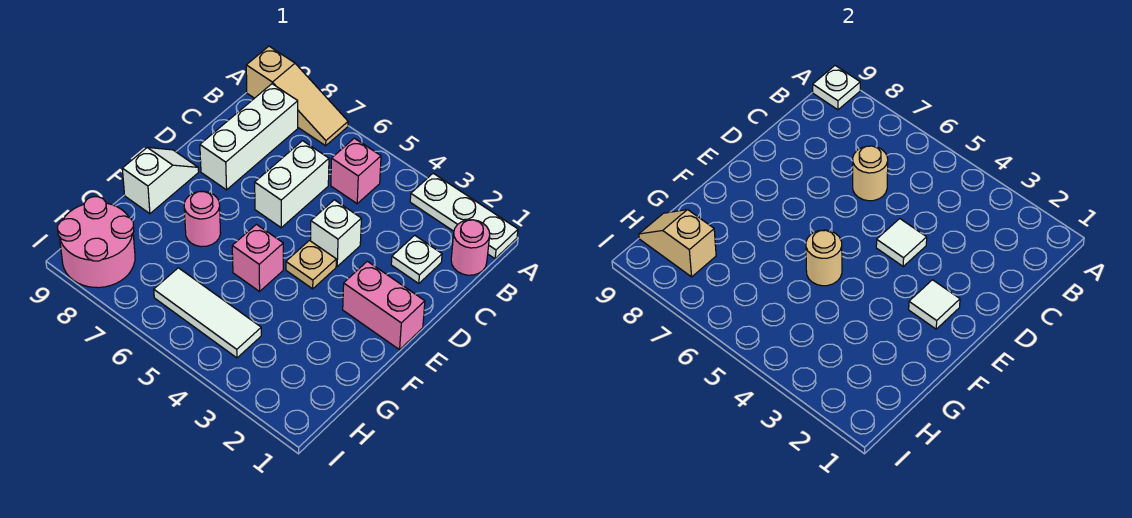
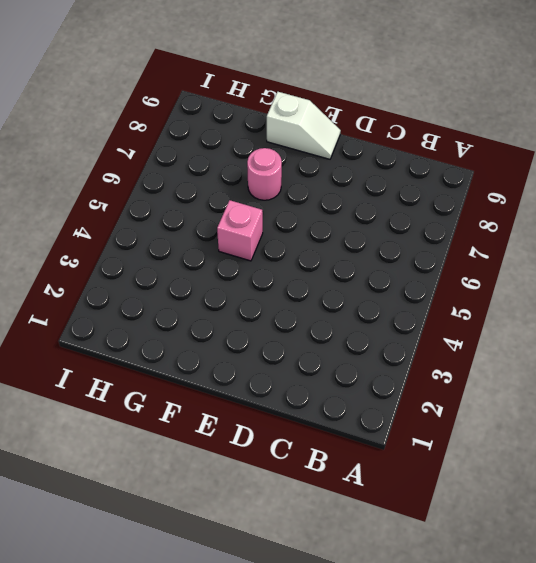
none -> white plate A1:A3 level 1
none -> tan slope A7:A9 level 1 top 9
none -> pink round brick B1 level 1

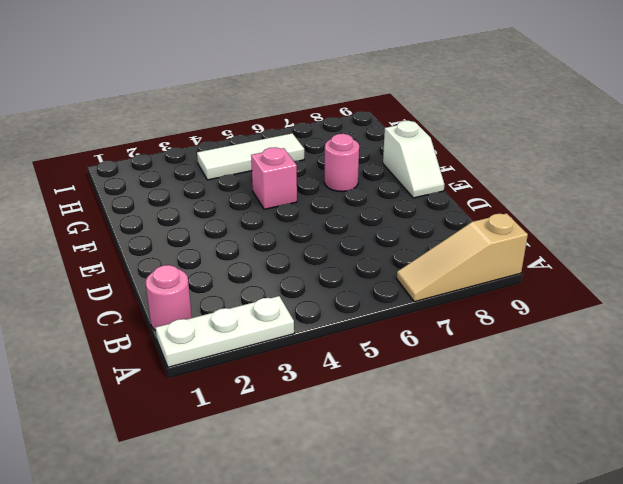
none -> pink brick B5 level 1
none -> white brick B8:D8 level 1
none -> white plate C2 level 1

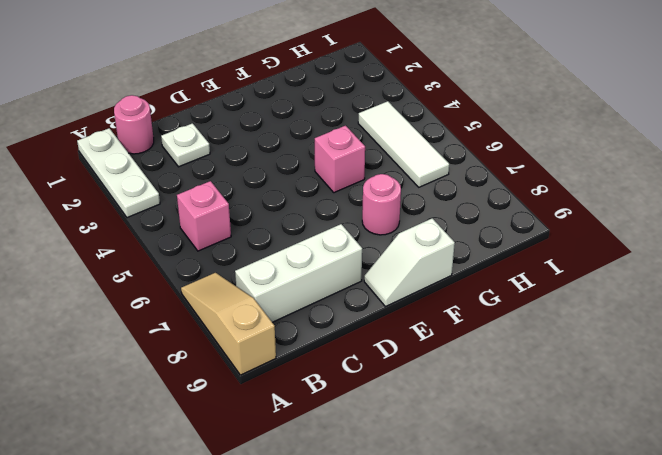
none -> white brick C6:D6 level 1
none -> white brick D4 level 1
none -> pink brick E1:E2 level 1

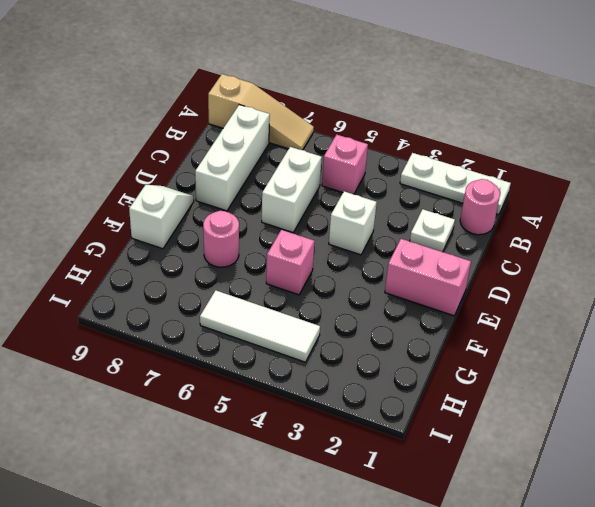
none -> tan plate E4 level 1
none -> pink round brick H8:I9 level 1
none -> white plate A9 level 2

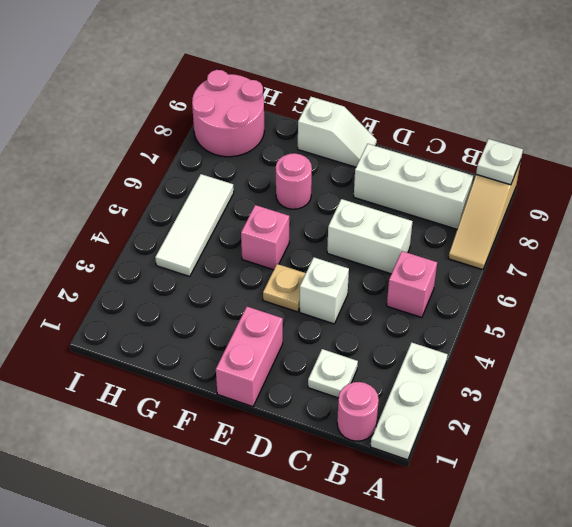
none -> tan round brick C6 level 2
none -> white tile D4 level 2
none -> white tile E2 level 2

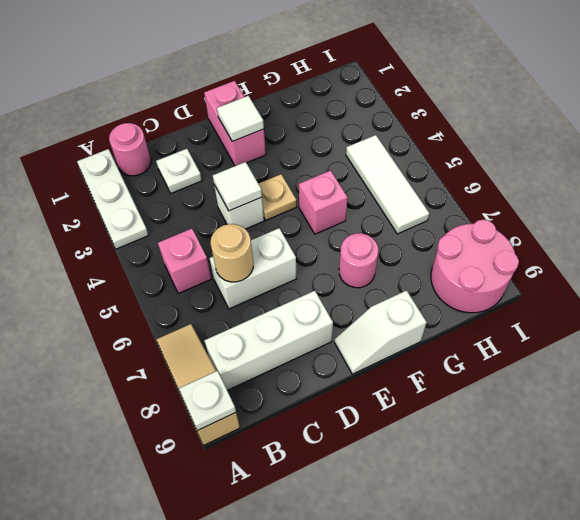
none -> tan round brick F5 level 2
none -> tan slope H8:H9 level 2 top 8

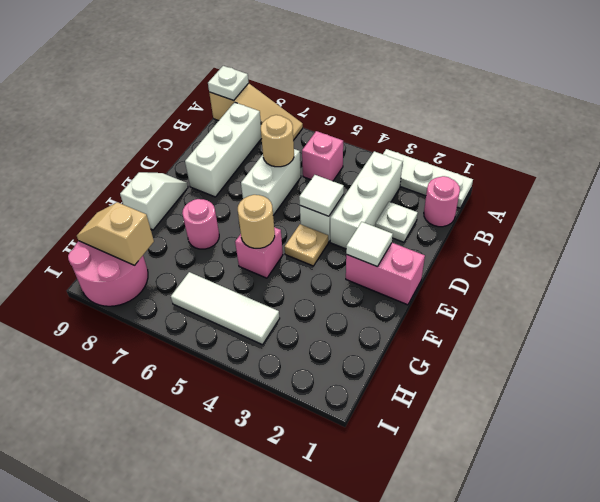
white brick B3:D3 level 1 -> none

